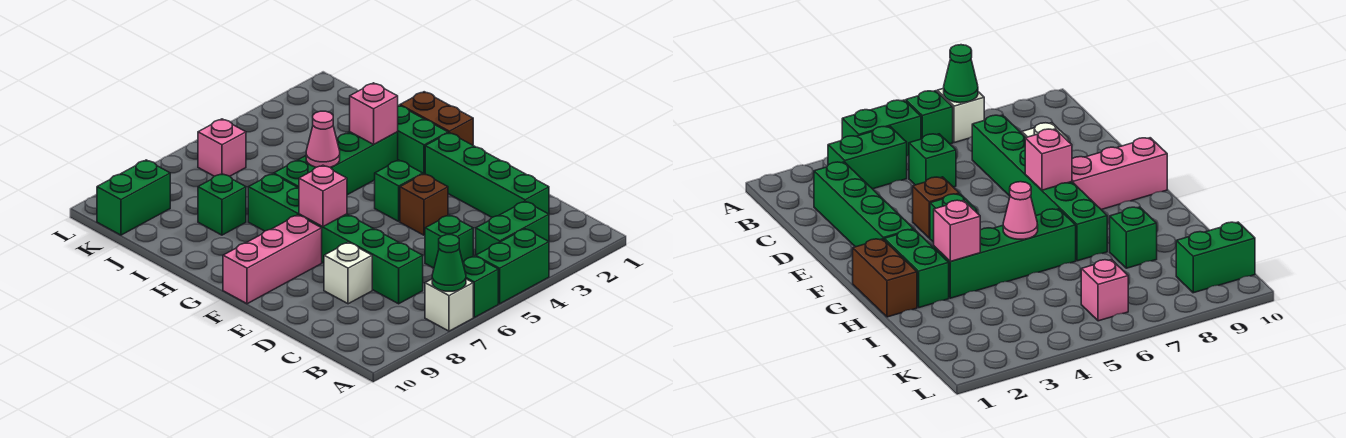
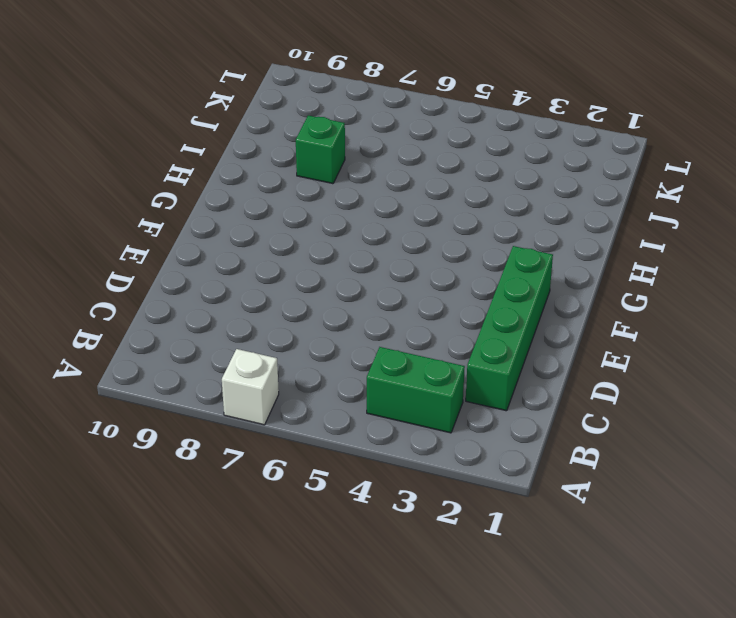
none -> green brick A4:A5 level 1
none -> green brick A6 level 1
none -> green brick C5 level 1

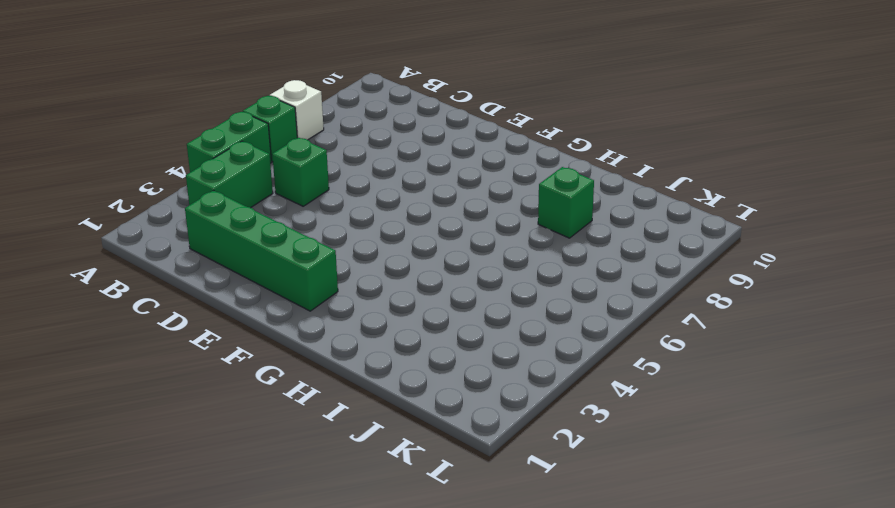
none -> green brick C7:H7 level 1
none -> white brick D8 level 1
none -> brown brick E4 level 1

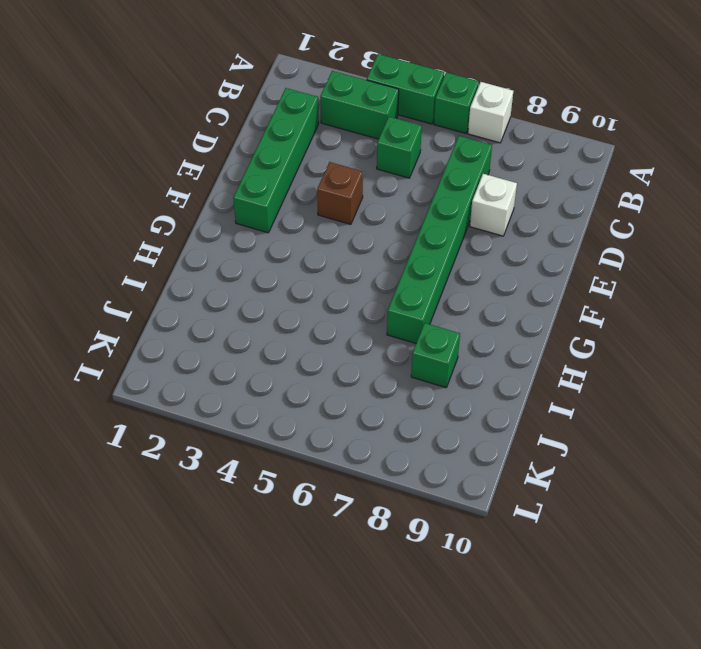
none -> green brick F4 level 1
none -> pink brick F8:F10 level 1
none -> brown brick G1:H1 level 1

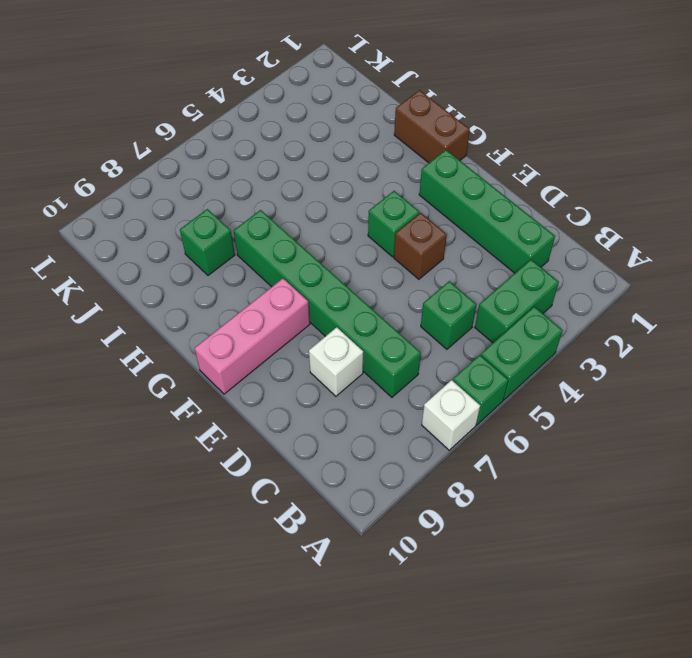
none -> green brick G2:H2 level 1
none -> green brick H3:H6 level 1
none -> pink brick K6 level 1

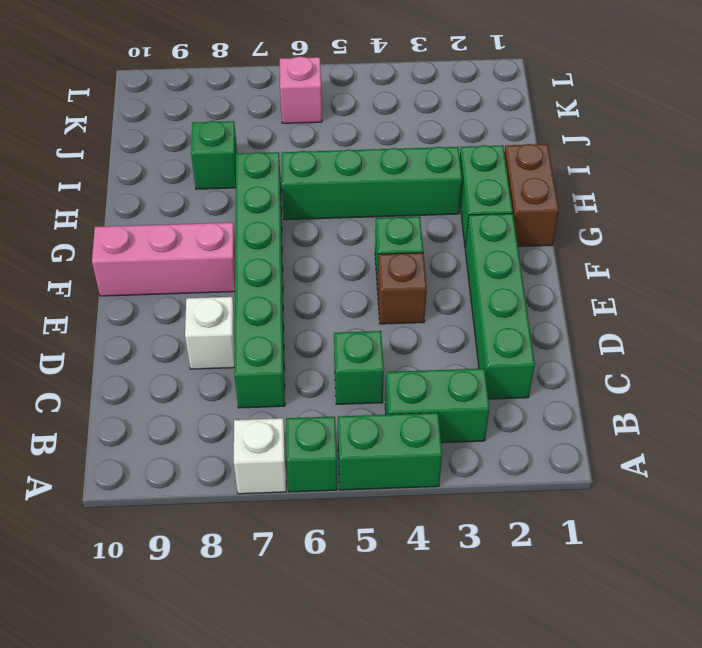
none -> green brick K9:K10 level 1
none -> green cone A7 level 2
none -> pink brick F7 level 2

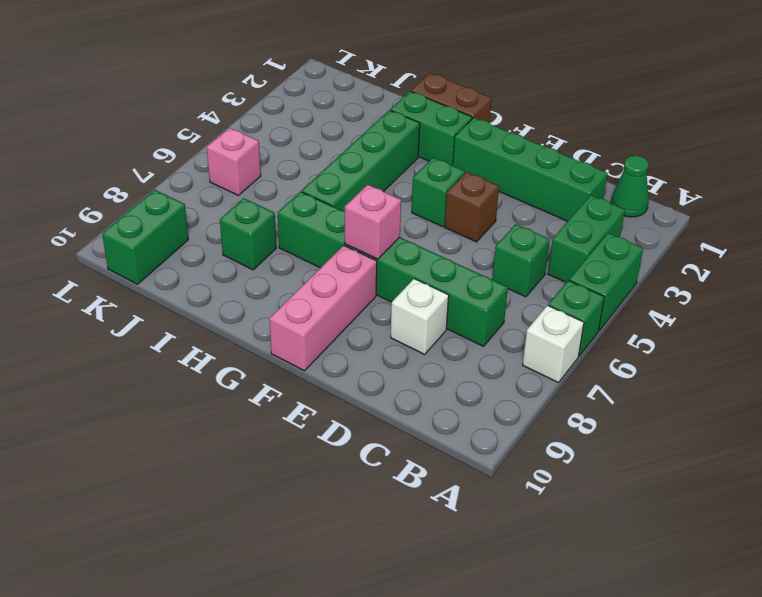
green cone B1 level 1 -> green cone A7 level 2
none -> pink brick H3 level 2
none -> pink cone H5 level 2

